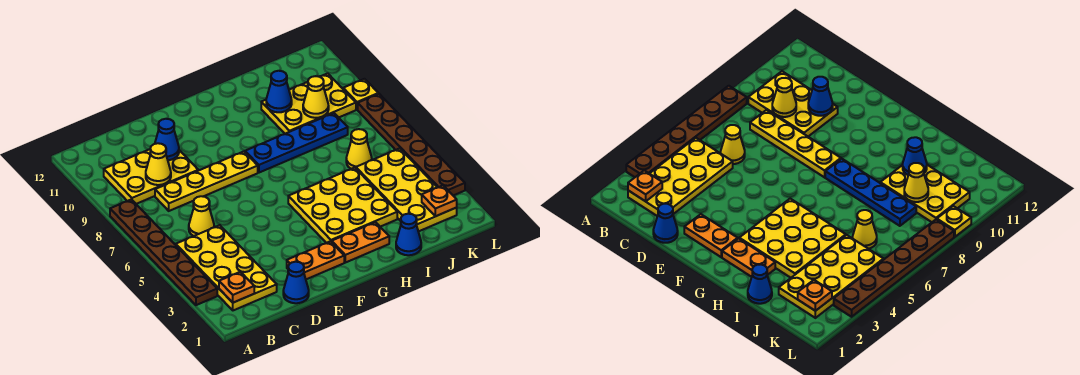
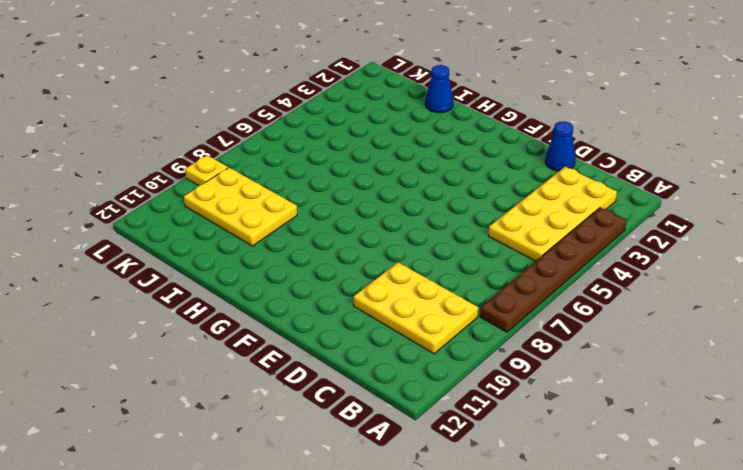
none -> yellow cone C6 level 1
none -> yellow plate C8:F8 level 1
none -> orange plate E2:F2 level 1

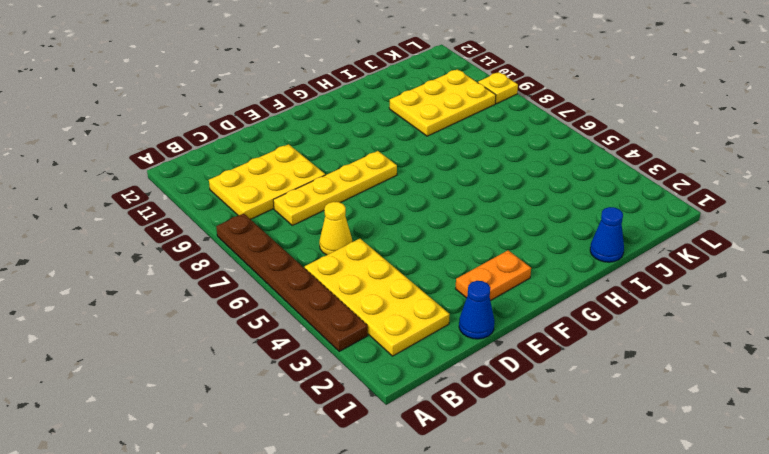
none -> orange plate G2:H2 level 1
none -> yellow plate G3:I5 level 1
none -> blue plate G8:J8 level 1

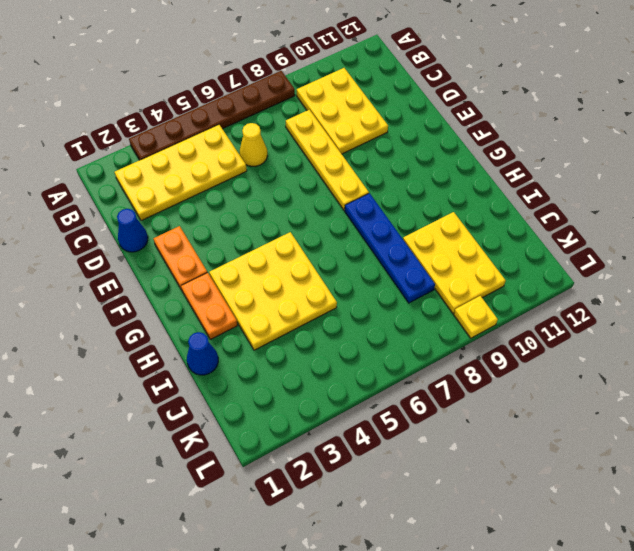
none -> yellow plate J2:K5 level 1
none -> yellow cone J6 level 1
none -> brown plate L3:L8 level 1

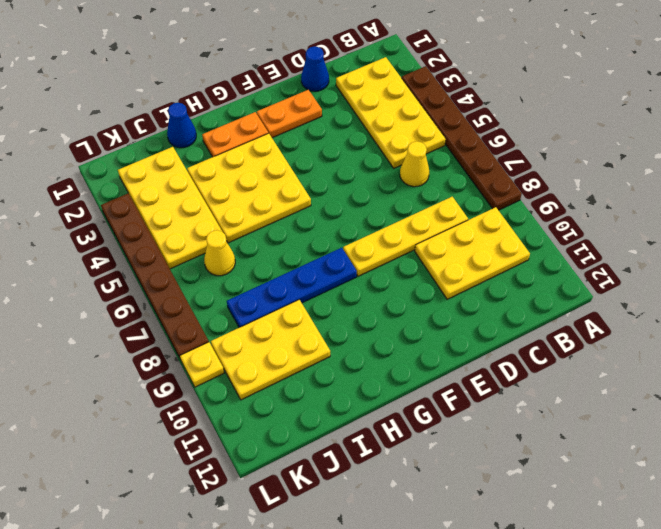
none -> orange plate B2 level 2
none -> yellow cone C9 level 2
none -> blue cone D10 level 2

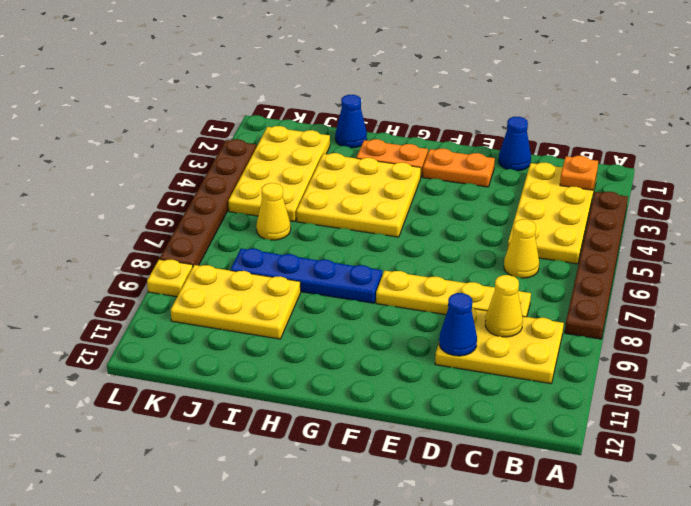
none -> blue cone I10 level 2
none -> yellow cone J9 level 2
none -> orange plate K2 level 2

